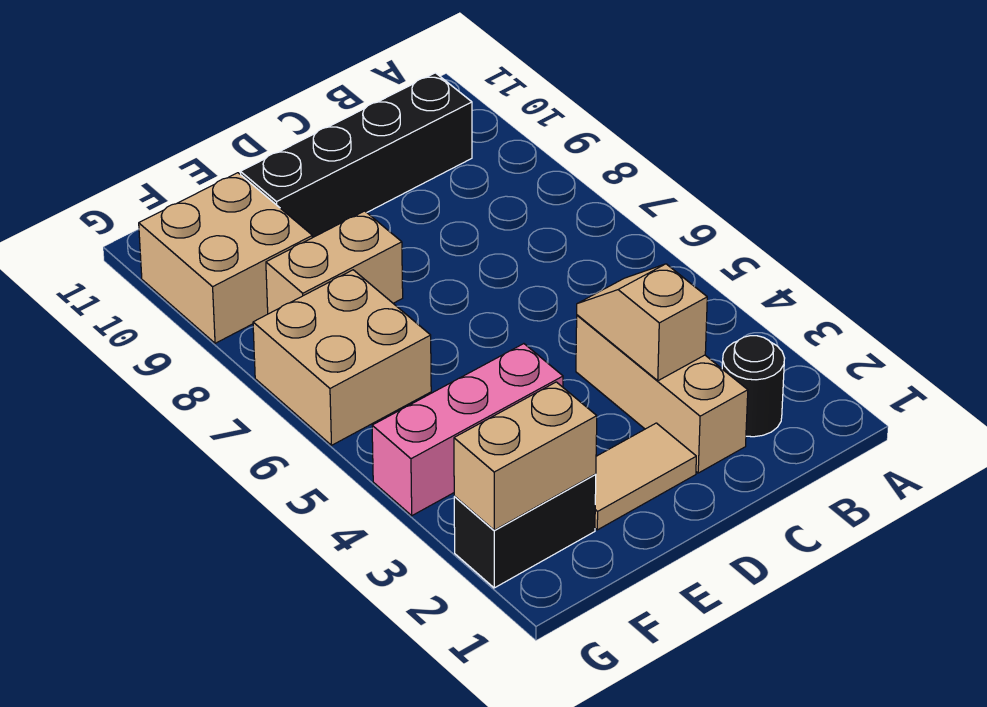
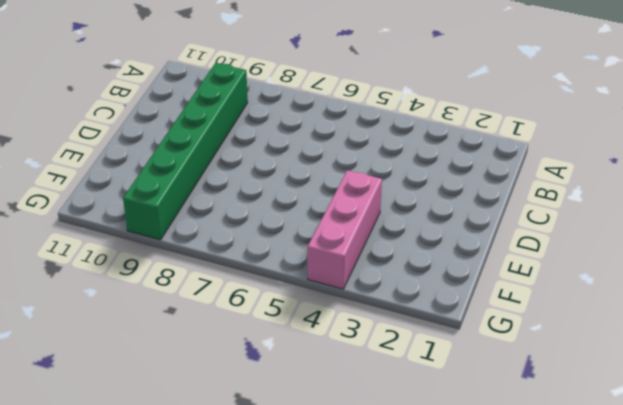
green brick B9:G9 level 1 -> tan brick F9:G10 level 1
none -> black round brick B2 level 1
none -> black brick B10:E10 level 1

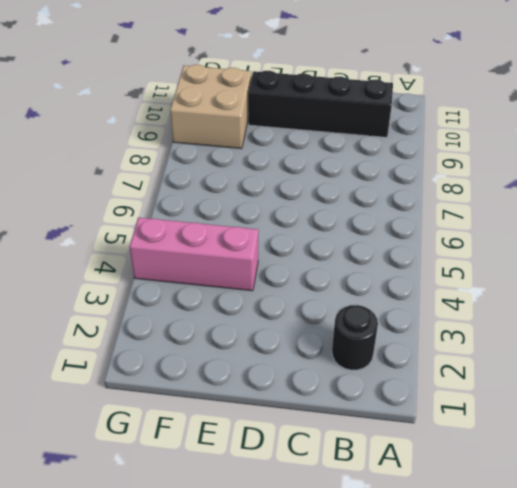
none -> tan brick C2:C4 level 1
none -> tan tile D2:E2 level 1

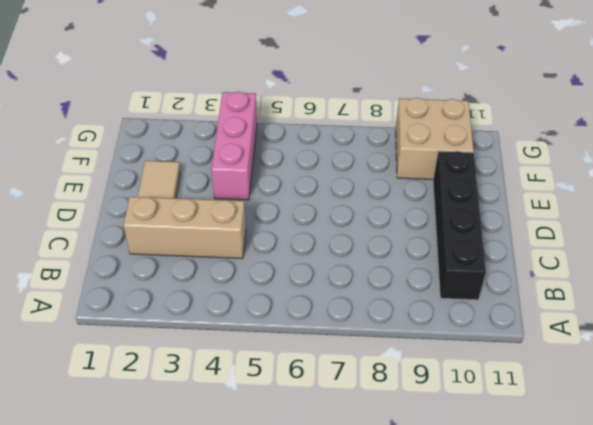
none -> black round brick B2 level 1
none -> tan brick E8:F8 level 1

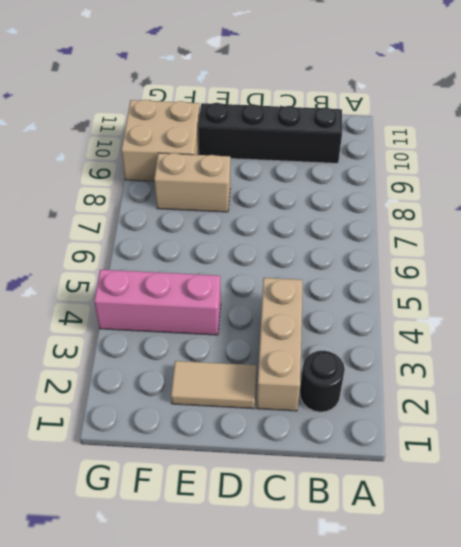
none -> black brick F2:G2 level 1
none -> tan brick F6:G7 level 1

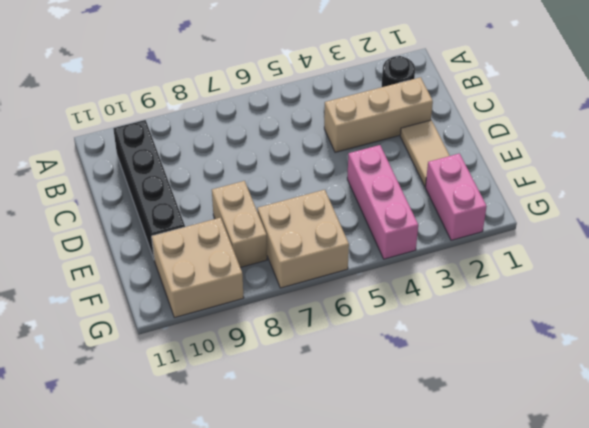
pink brick F2:G2 level 1 -> black brick F2:G2 level 1
none -> tan slope C3:C4 level 2 top 3
none -> tan brick F2:G2 level 2

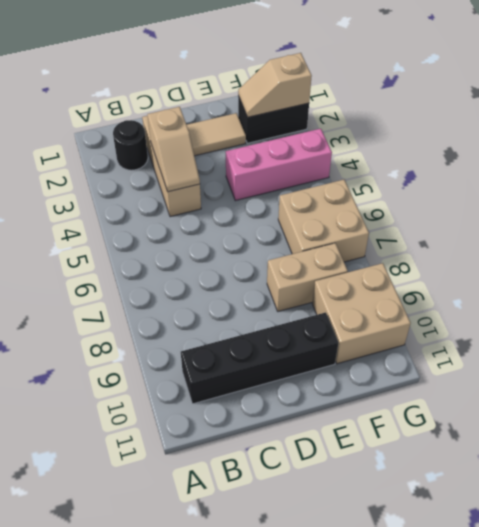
tan slope F2:G2 level 2 top G -> tan brick F2:G2 level 2

